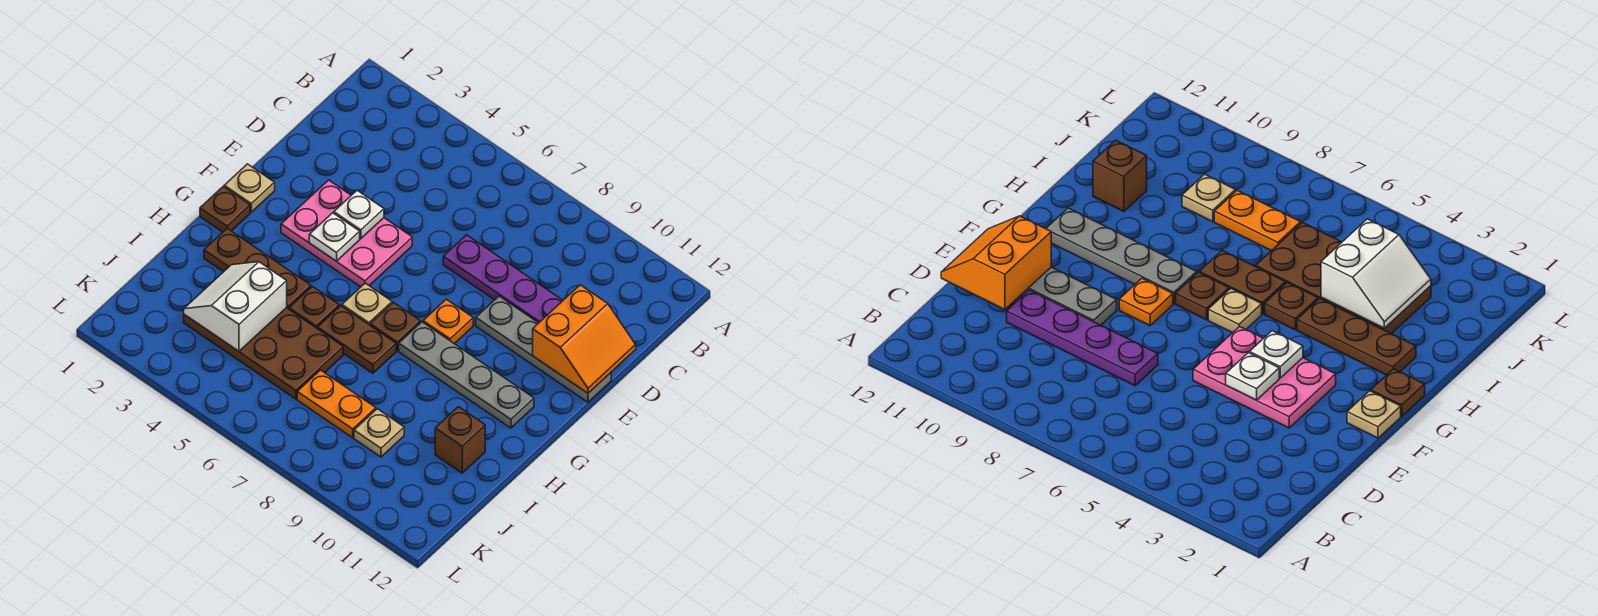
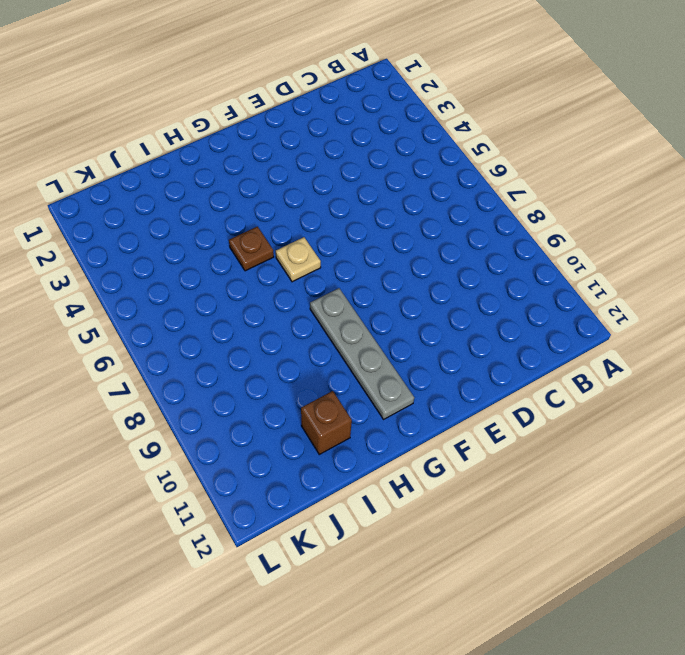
none -> purple plate D7:D10 level 1
none -> pink plate E3:F5 level 1
none -> grey plate E9:E12 level 1

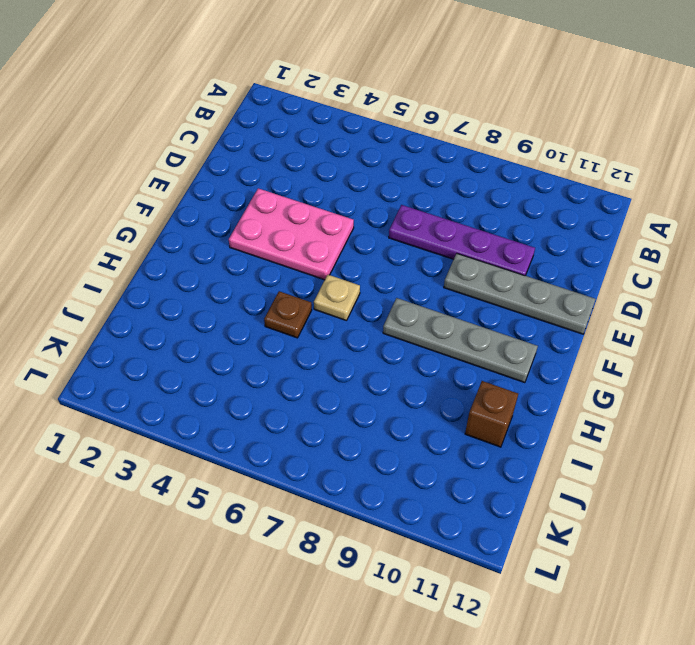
none -> tan plate F1 level 1
none -> orange plate F8 level 1
none -> brown plate G1 level 1

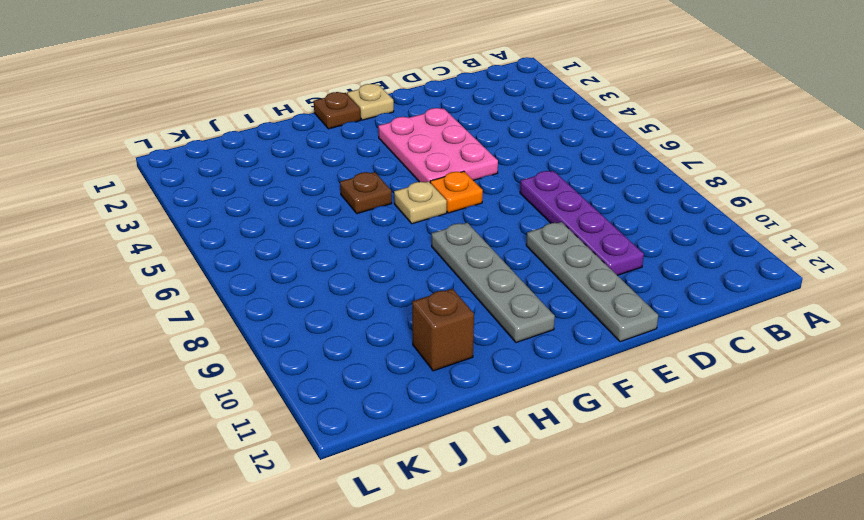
orange plate F6 level 1 -> orange plate F8 level 1
none -> brown plate G7 level 1
none -> brown plate H2:H4 level 1
none -> brown plate H6:H7 level 1

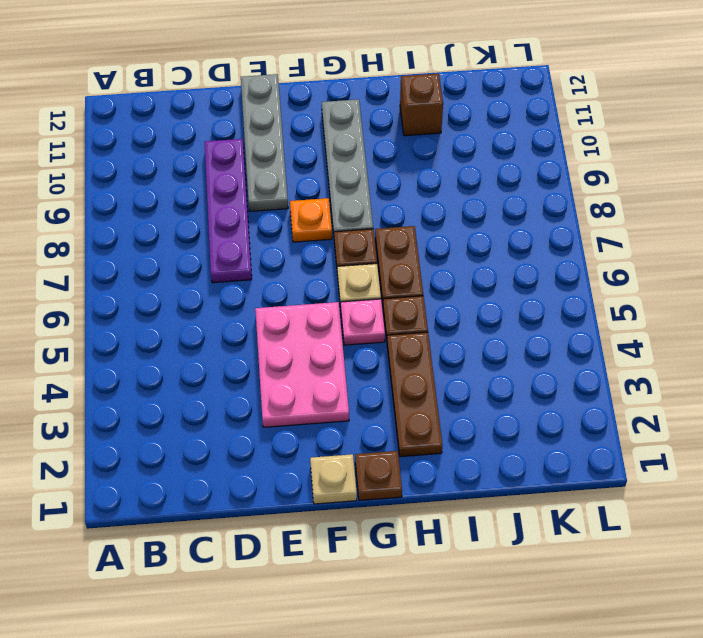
pink plate G5 level 1 -> none
none -> brown plate I3:J6 level 1
none -> orange plate J7:J8 level 1
none -> tan plate J9 level 1

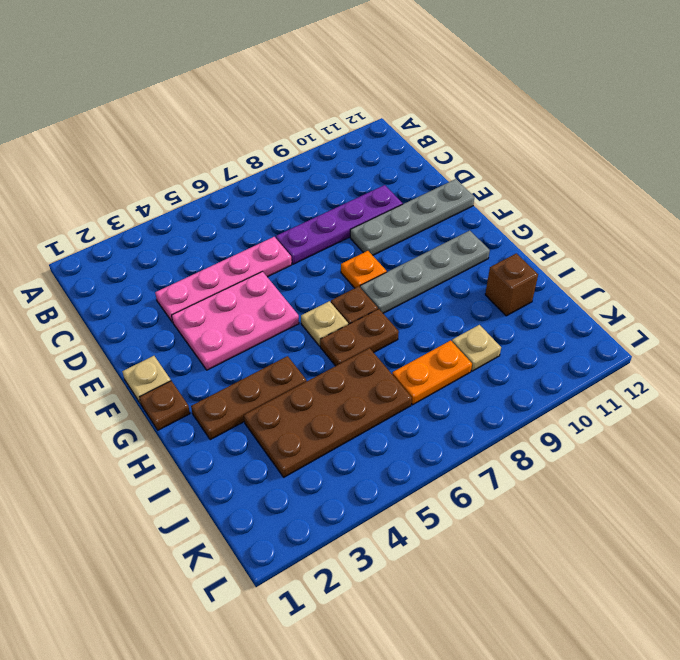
pink plate D3:D6 level 1 -> none
none -> brown plate H5 level 1
none -> orange slope D11:E12 level 2 top 11
none -> white plate E4 level 2

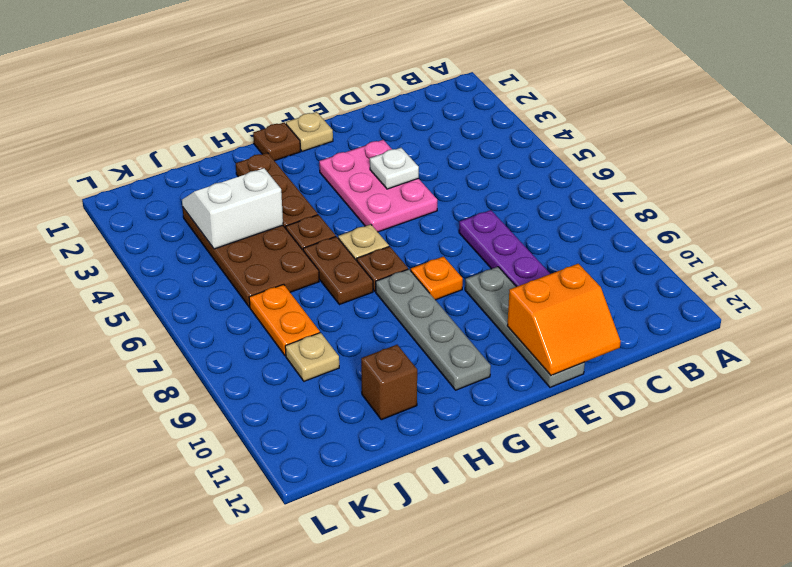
none -> white plate F4 level 2

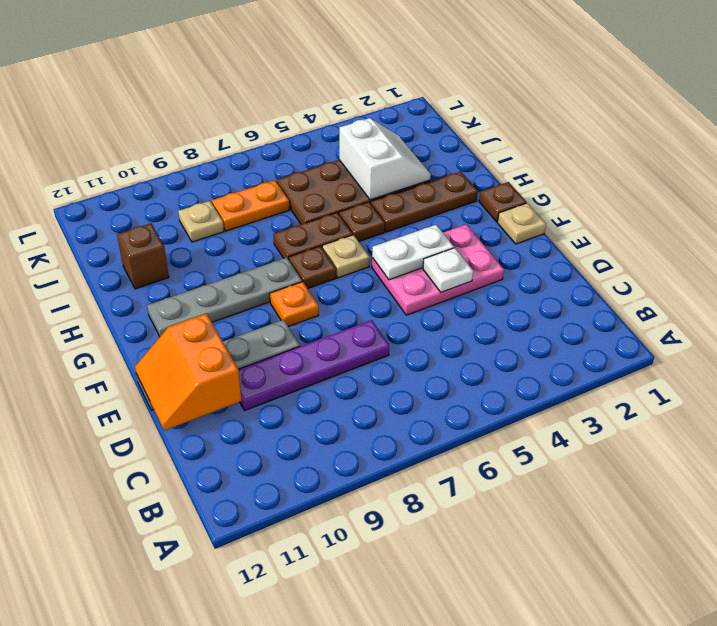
white plate F4:F5 level 2 -> white plate F4 level 2

